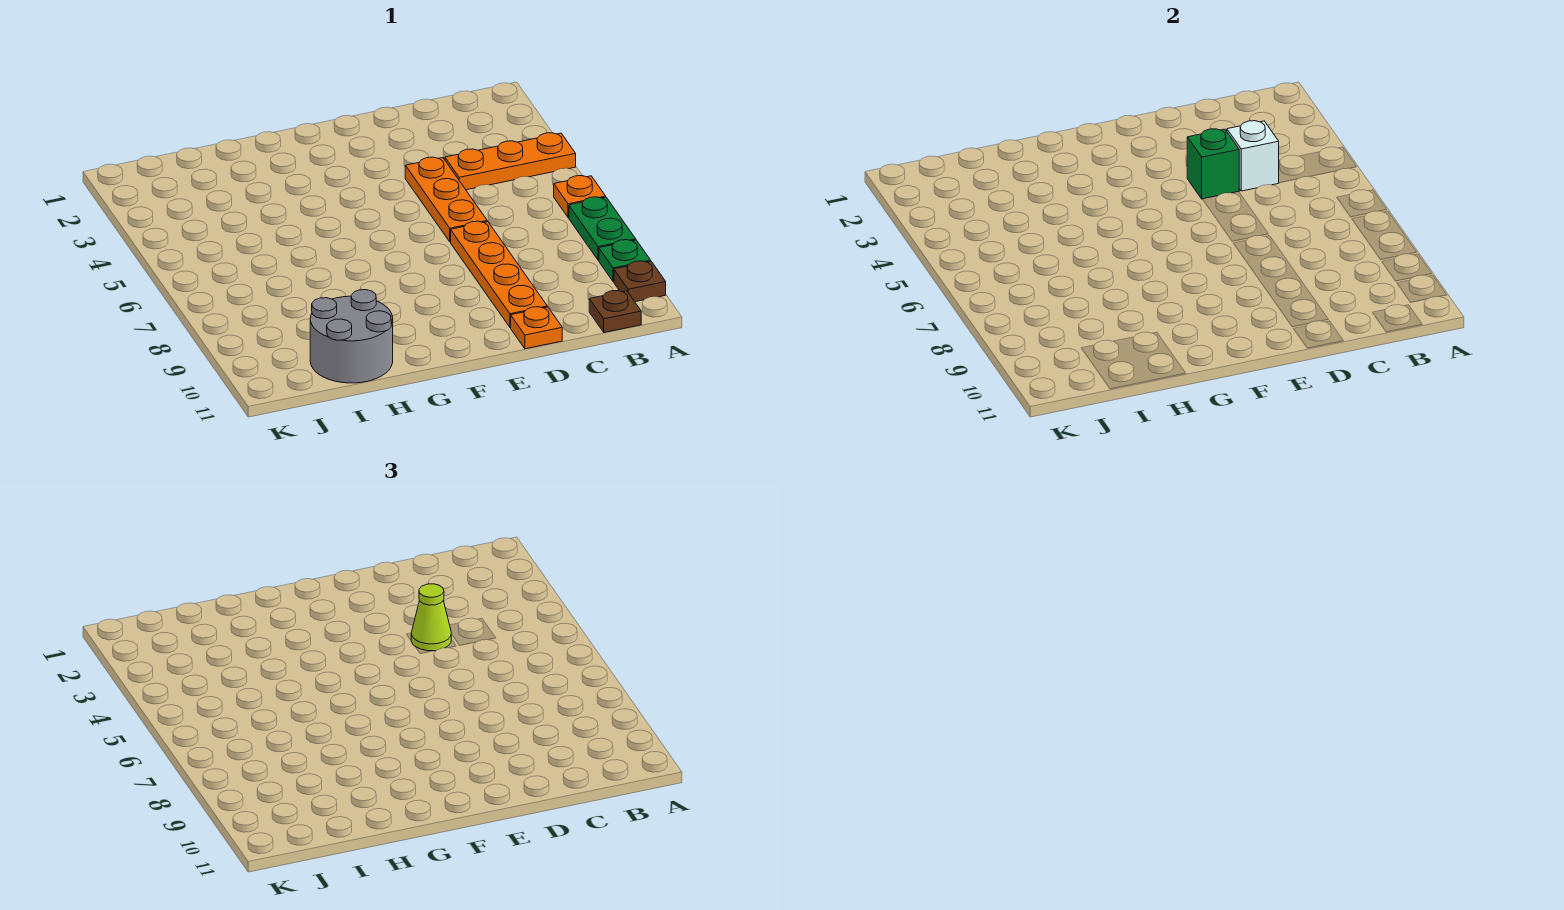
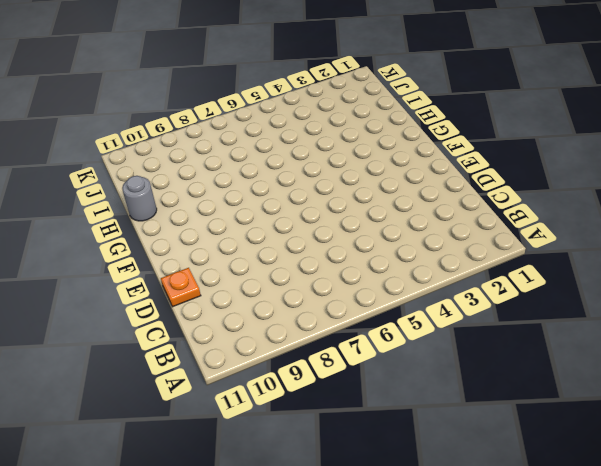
grey round brick H11 level 1 -> grey round brick H10:I11 level 1
none -> orange plate A4:C4 level 1
none -> orange plate A6 level 1
none -> green plate A7:A8 level 1

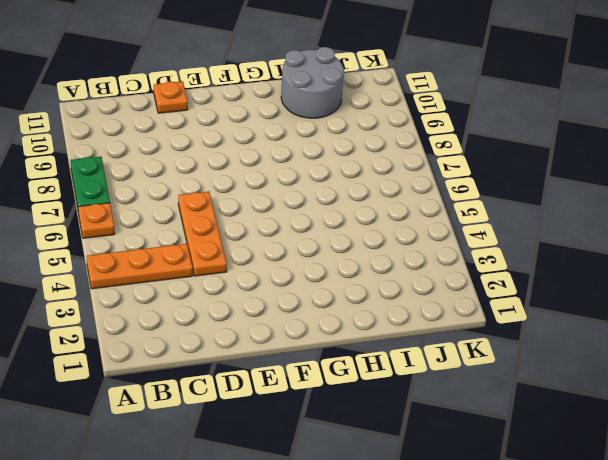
none -> green plate A9 level 1
none -> brown plate A10 level 1
none -> brown plate B11 level 1

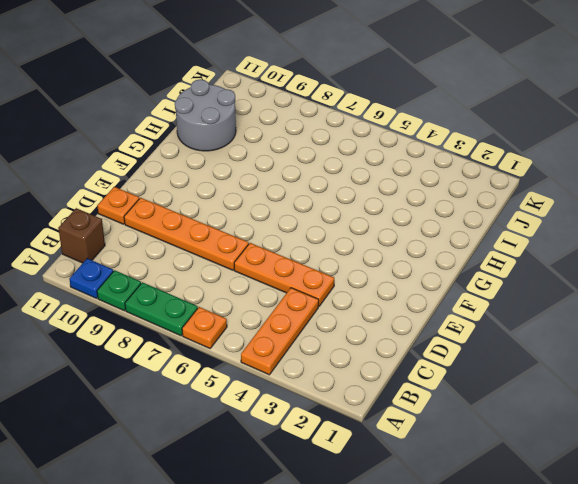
blue plate A10 level 1 -> brown plate A10 level 1
brown brick B11 level 1 -> brown plate B11 level 1
none -> white brick C4 level 2
none -> green brick D4 level 2
none -> lime cone D4 level 3

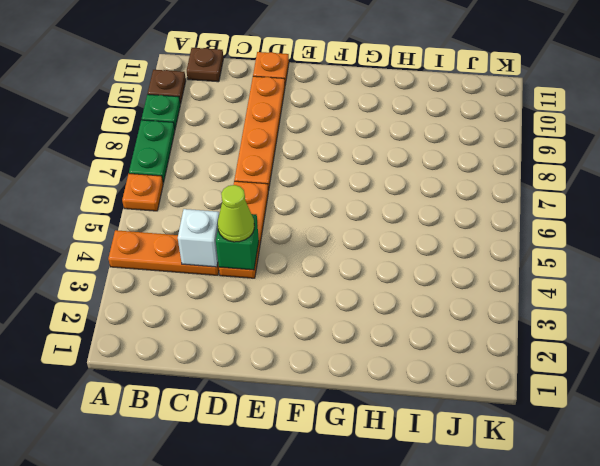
none -> grey round brick H10:I11 level 1

